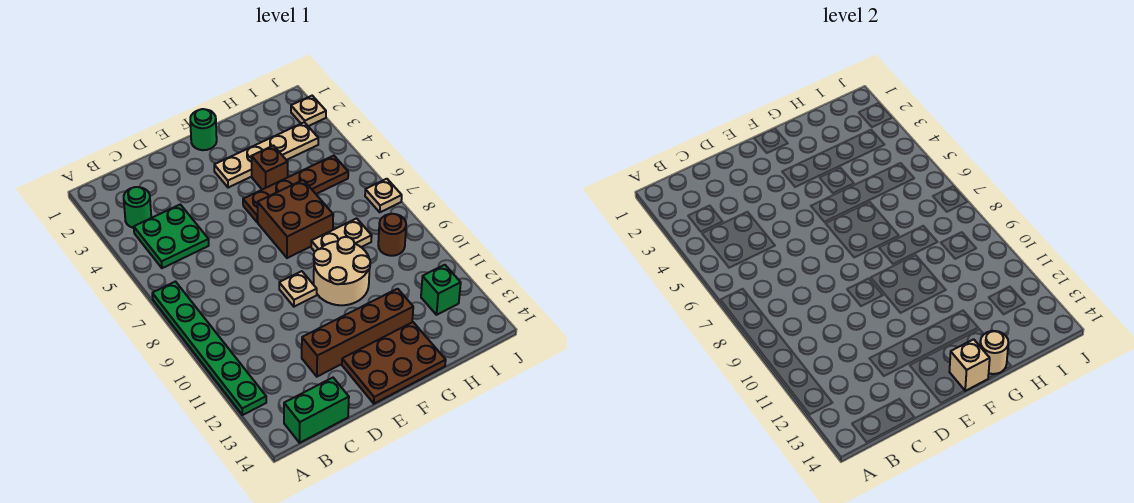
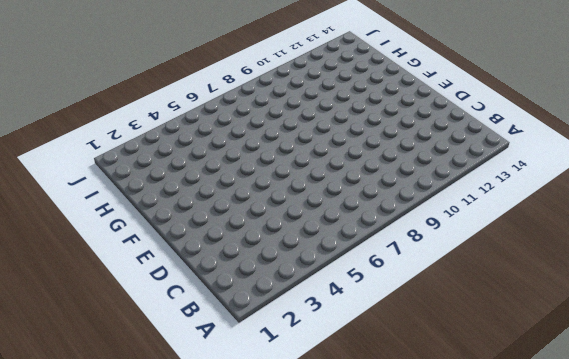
none -> green plate A7:A12 level 1
none -> green round brick B3 level 1
none -> green plate B4:C5 level 1

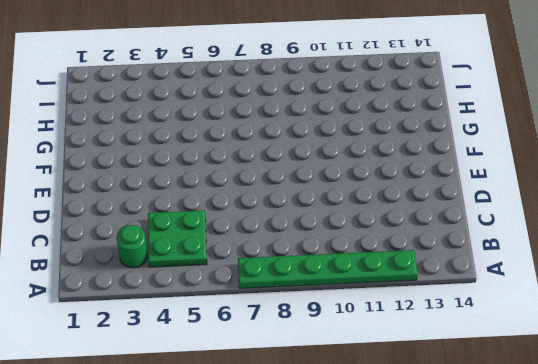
none -> green brick B14:C14 level 1
none -> brown brick D12:G12 level 1
none -> tan plate E9 level 1

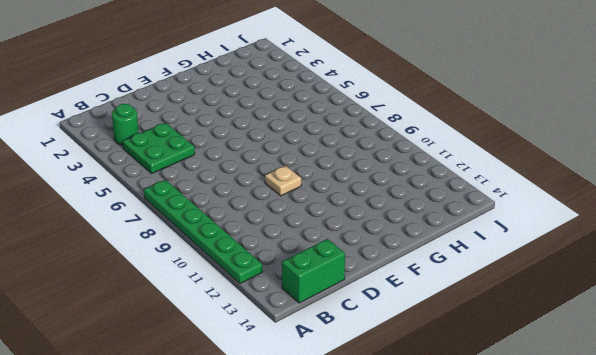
none -> brown brick D12:G12 level 1
none -> brown plate E13:G14 level 1
none -> green round brick F1 level 1

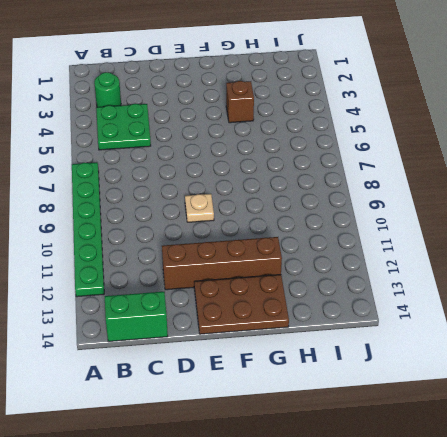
none -> green round brick F1 level 1
none -> tan plate F3:I3 level 1
none -> brown plate F5:I5 level 1

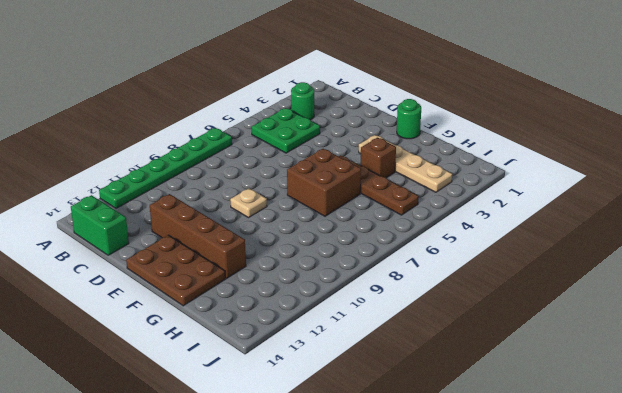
none -> tan round brick F9:G10 level 1
none -> tan plate G8:H8 level 1
none -> brown round brick I9 level 1

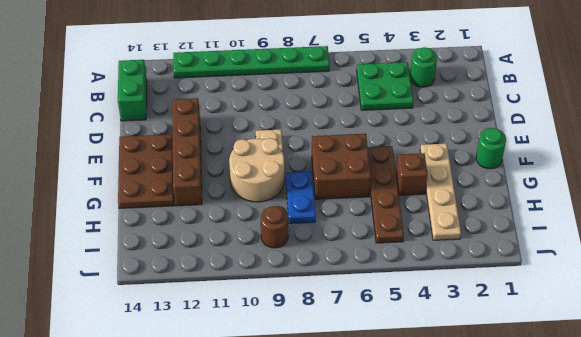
blue plate G8:H8 level 1 -> tan plate G8:H8 level 1
none -> green brick I12 level 1
none -> tan plate J2 level 1
none -> tan plate J7 level 1

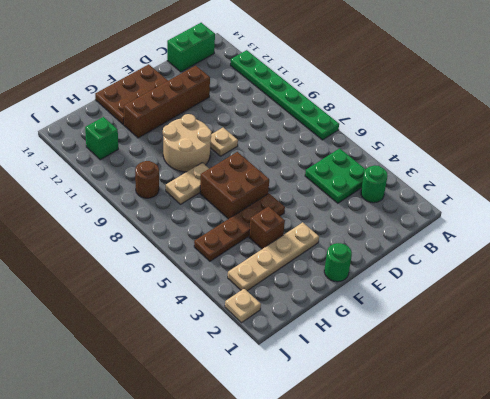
none -> tan plate J7 level 1
none -> tan brick F14 level 2
none -> tan round brick G14 level 2

